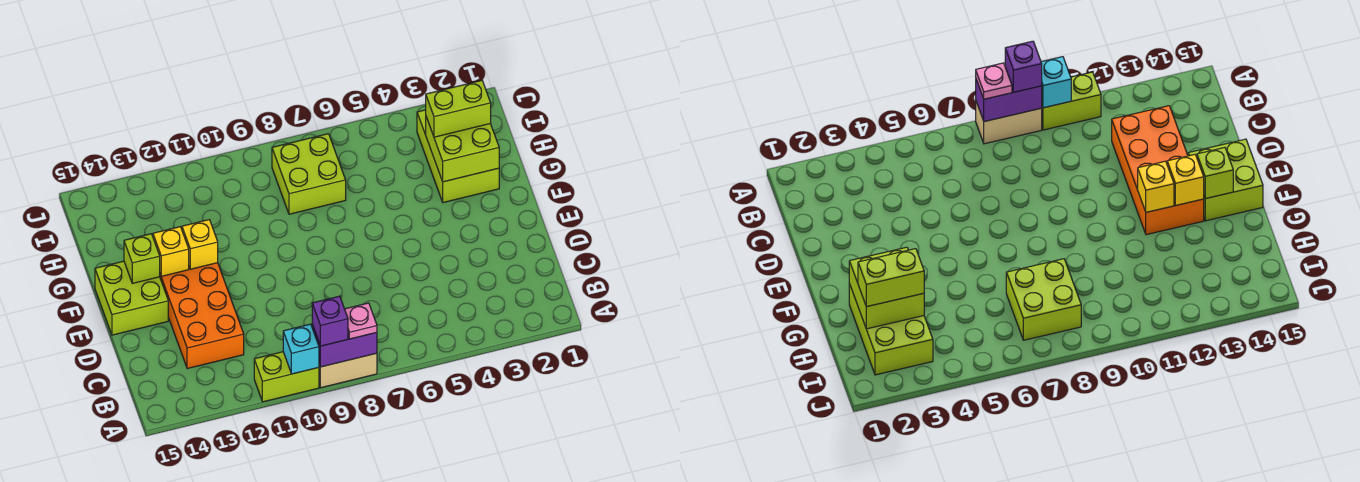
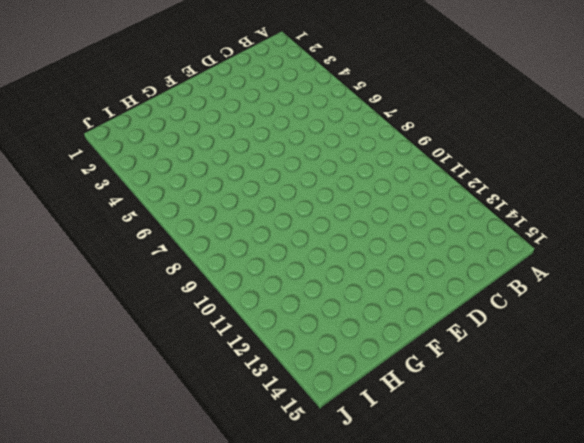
none -> tan brick A8:A9 level 1
none -> lime brick A10:A11 level 1
none -> orange brick C12:F13 level 1

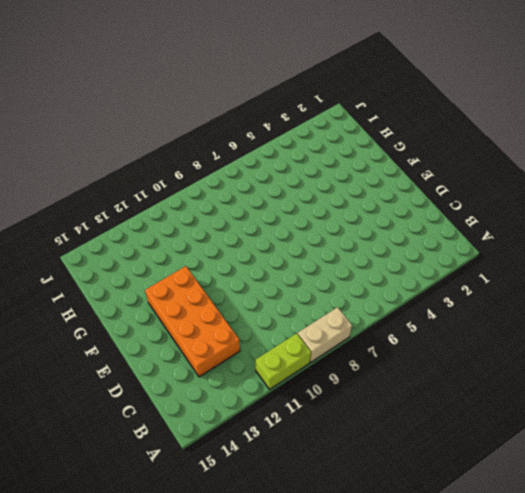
none -> lime brick E14:F15 level 1
none -> lime brick G2:I3 level 1
none -> lime brick H7:I8 level 1

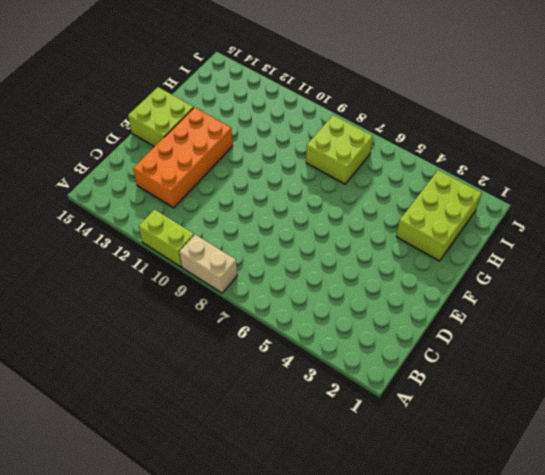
none -> purple brick A8:A9 level 2
none -> cyan brick A10 level 2
none -> yellow brick F12 level 2

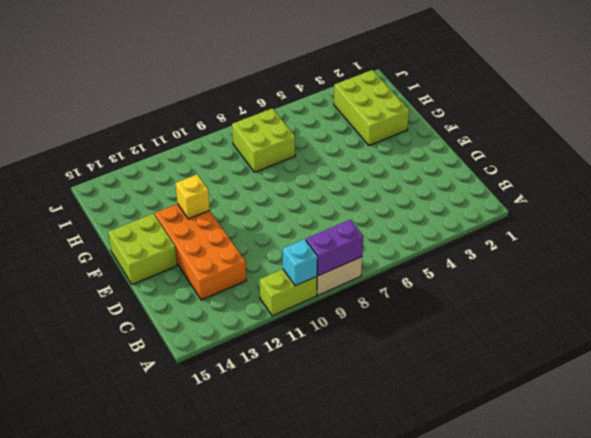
none -> yellow brick F13 level 2
none -> lime brick F14 level 2
none -> lime brick G2:H3 level 2

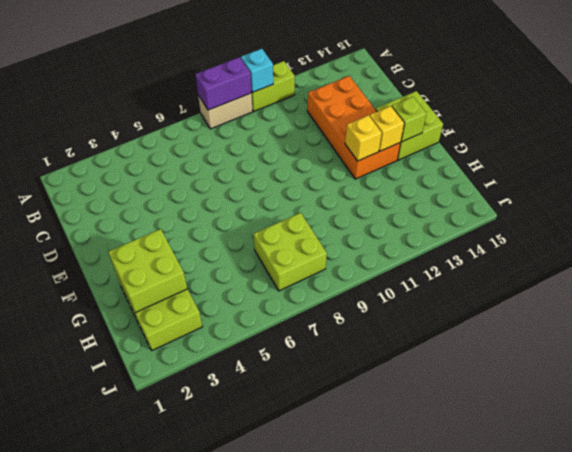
none -> pink plate A8 level 3
none -> purple brick A9 level 3
none -> lime brick H2:H3 level 3

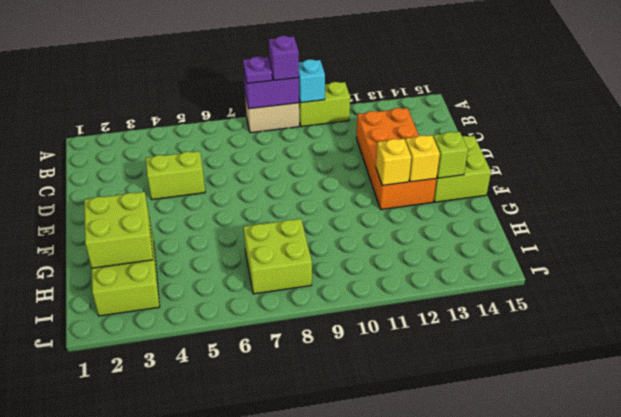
purple plate A8 level 3 -> pink plate A8 level 3
lime brick D4:D5 level 1 -> lime brick H2:H3 level 3

